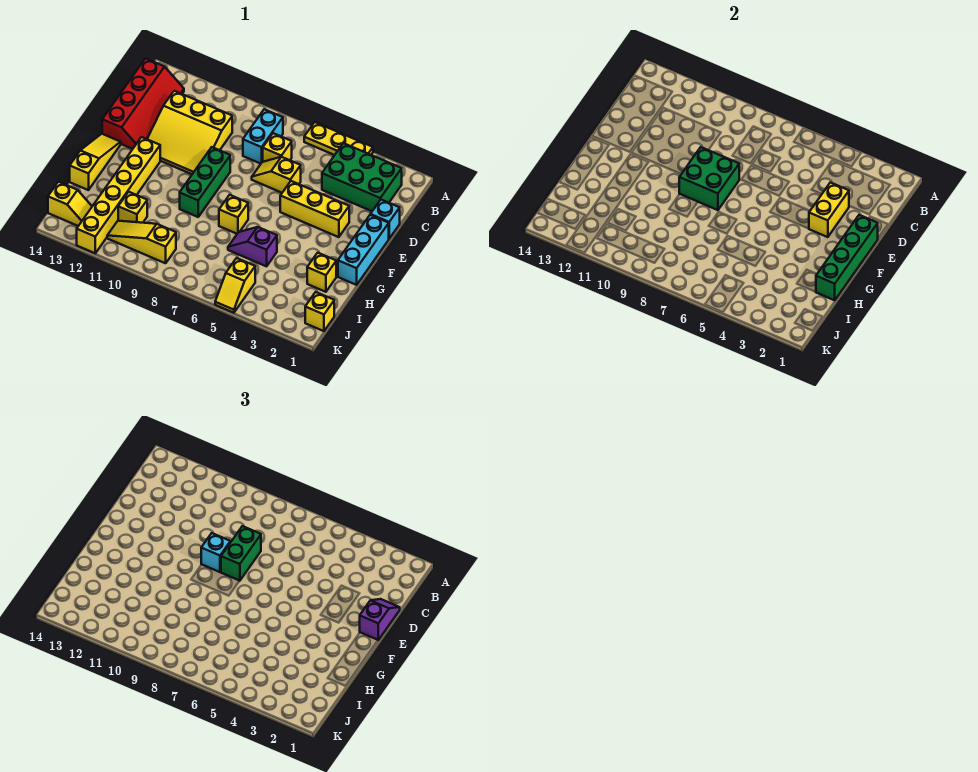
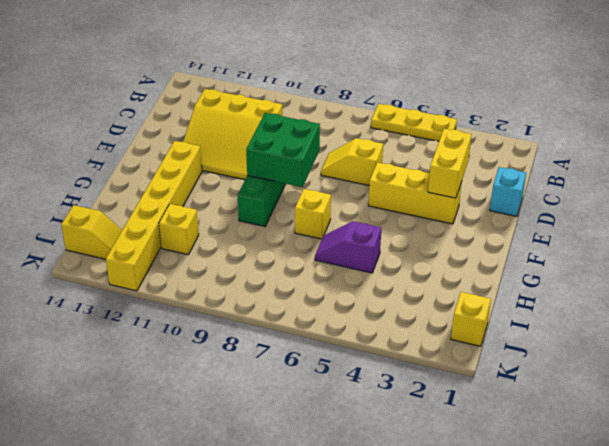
none -> green brick B2:C4 level 1
none -> cyan brick B8:C8 level 1
none -> red slope B13:E14 level 1 top 14

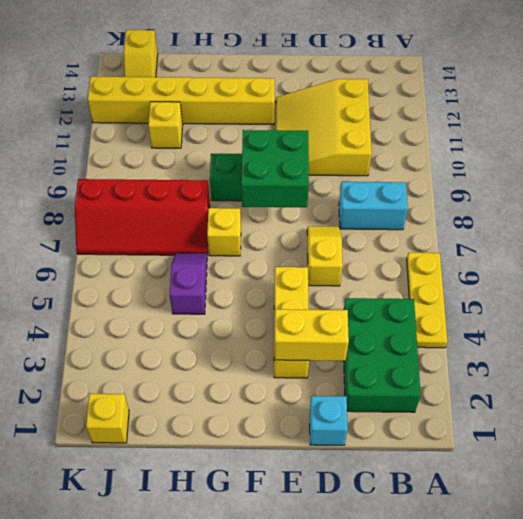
red slope H7:K8 level 1 top 8 -> red slope B13:E14 level 1 top 14
none -> yellow brick C7 level 1
none -> cyan brick E1:G1 level 1
none -> yellow slope F14:H14 level 1 top H

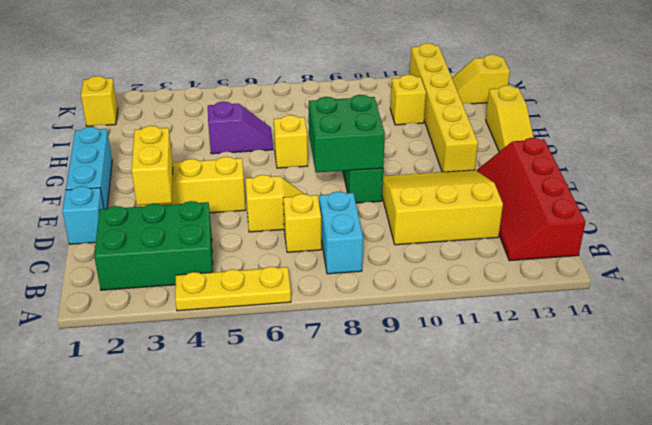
none -> yellow brick H2 level 1
none -> yellow slope J5:K5 level 1 top J
none -> yellow slope J9:J11 level 1 top 9

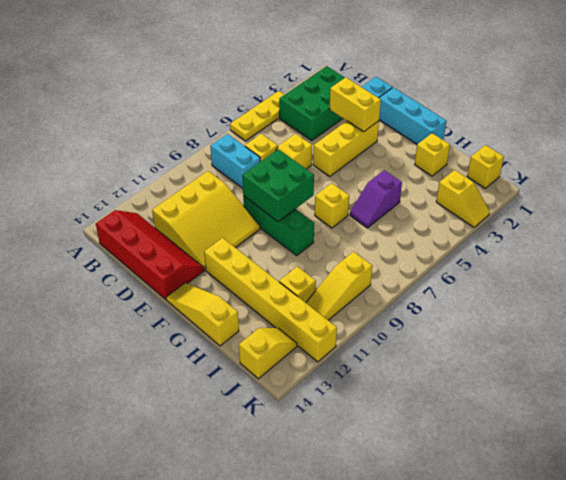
yellow slope J3:K3 level 1 top J -> yellow slope J5:K5 level 1 top J
none -> green brick E1:H1 level 2
none -> purple slope D1:E1 level 3 top E
none -> green brick D8:E8 level 3

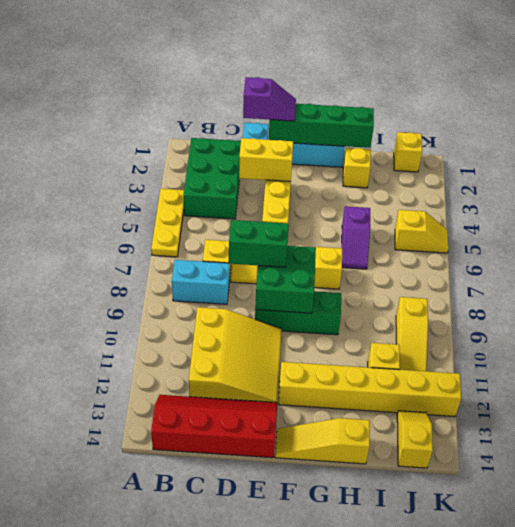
purple slope D1:E1 level 3 top D -> purple slope D1:E1 level 3 top E
none -> cyan brick E9 level 3

